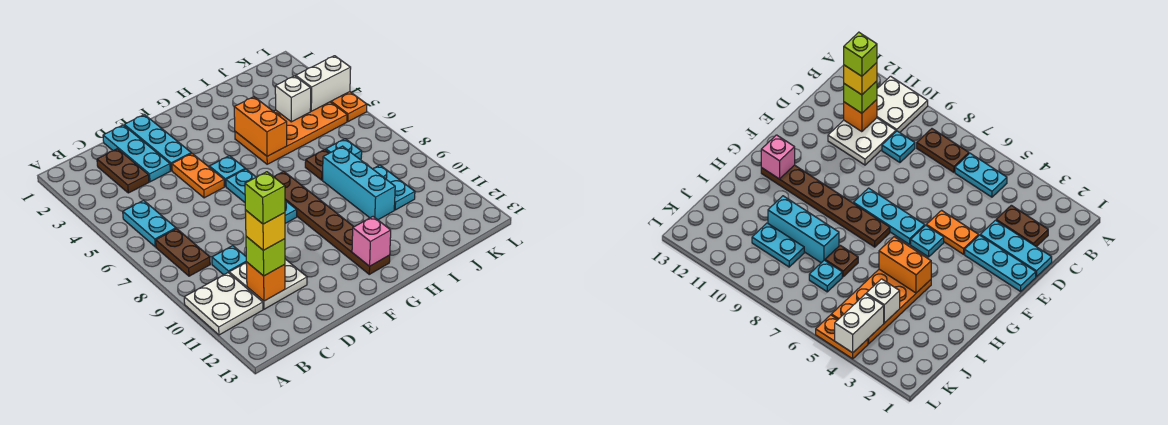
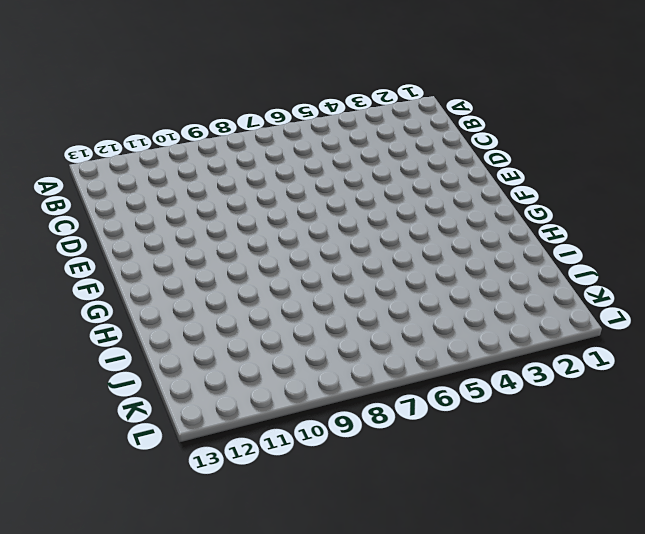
none -> white plate A10:B11 level 1
none -> cyan plate B5:B6 level 1
none -> brown plate B7:B8 level 1

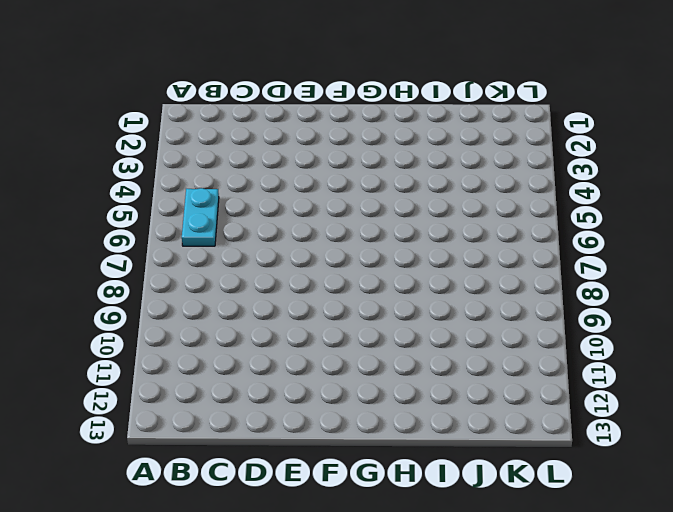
none -> white plate A10:B11 level 1
none -> brown plate B7:B8 level 1
none -> brown plate C2:C3 level 1

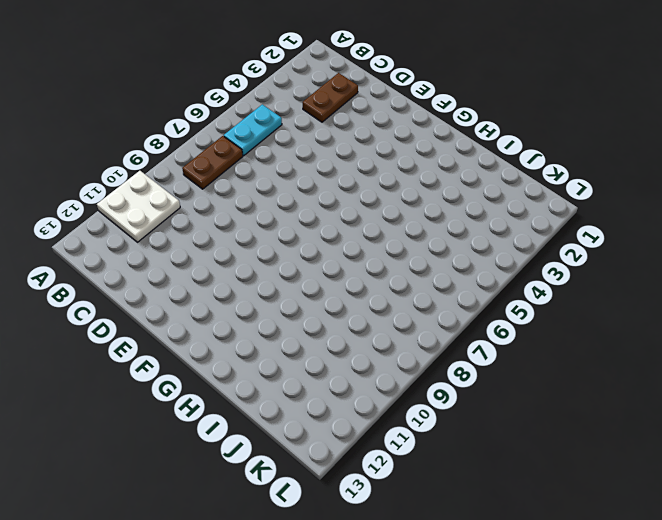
none -> cyan plate C9 level 1
none -> white plate C10:D11 level 1
none -> cyan plate D1:D3 level 1

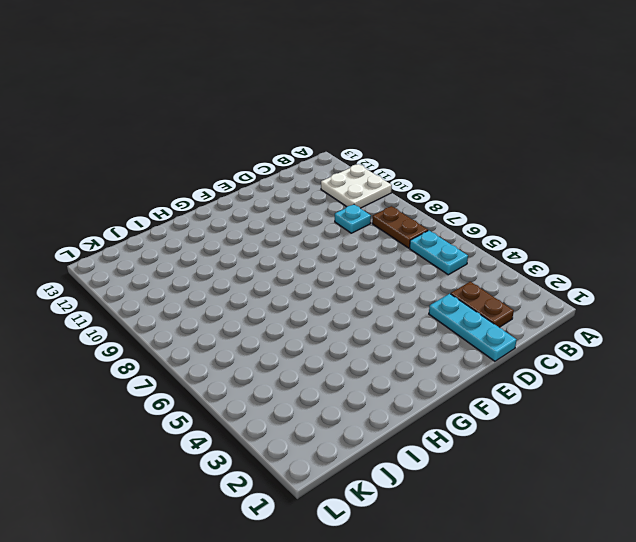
none -> white plate C10:D11 level 1
none -> cyan plate E1:E3 level 1
none -> orange plate E4:E5 level 1

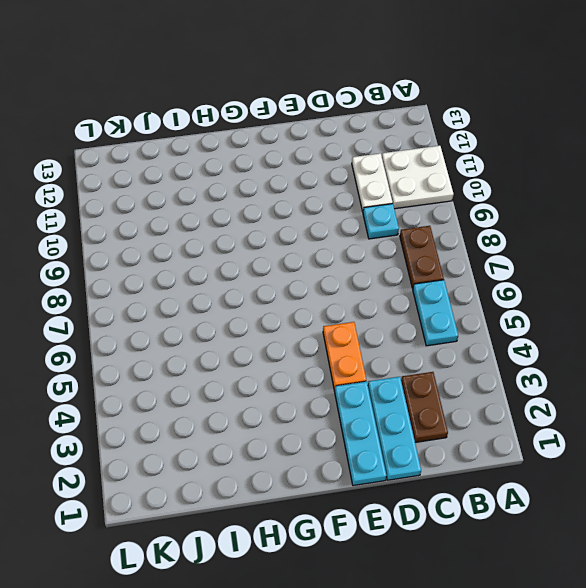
white plate C10:C11 level 1 -> white plate C10:D11 level 1
none -> cyan plate F5 level 1
none -> cyan plate F6:F8 level 1
none -> brown plate G7:G12 level 1

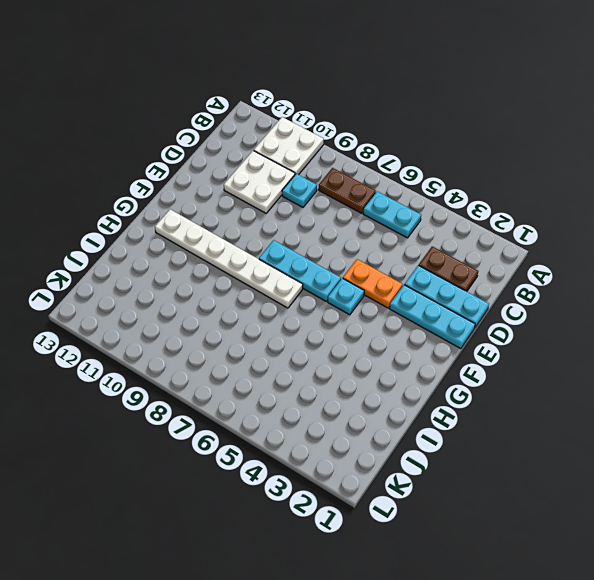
white plate G7:G12 level 1 -> brown plate G7:G12 level 1
none -> orange plate H4:K5 level 1
none -> brown plate I7 level 1
none -> cyan brick I8:I10 level 1

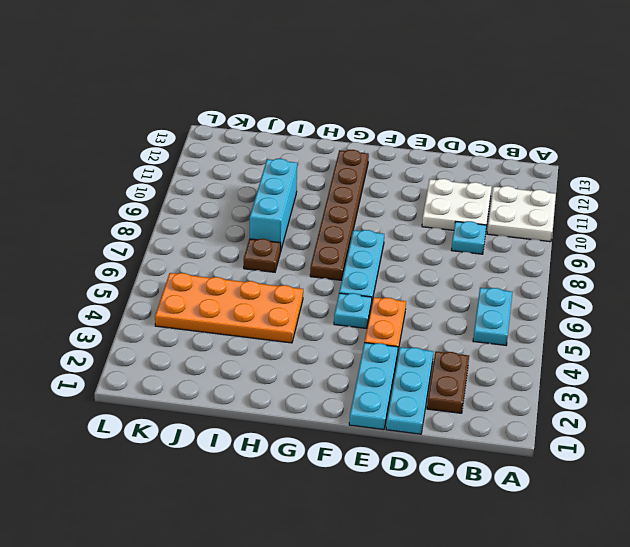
none -> brown plate B7:B8 level 1
none -> cyan plate J7 level 1
none -> cyan plate J9:J10 level 1

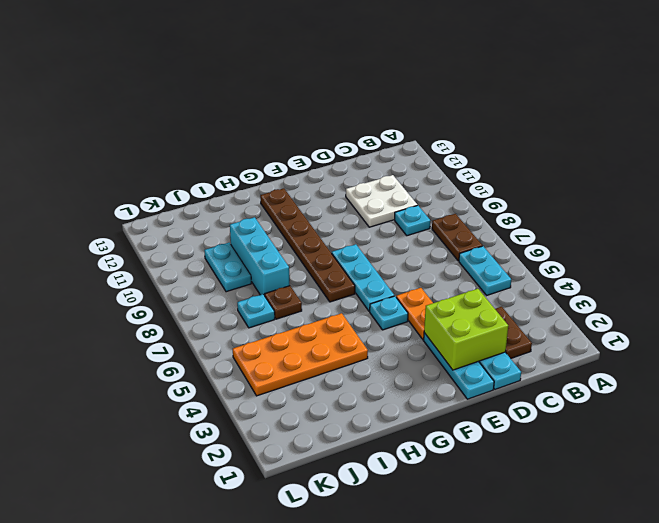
lime brick D2:E3 level 2 -> none
none -> white plate A10:B11 level 1
none -> orange plate L4:L5 level 1
none -> orange brick C11 level 2

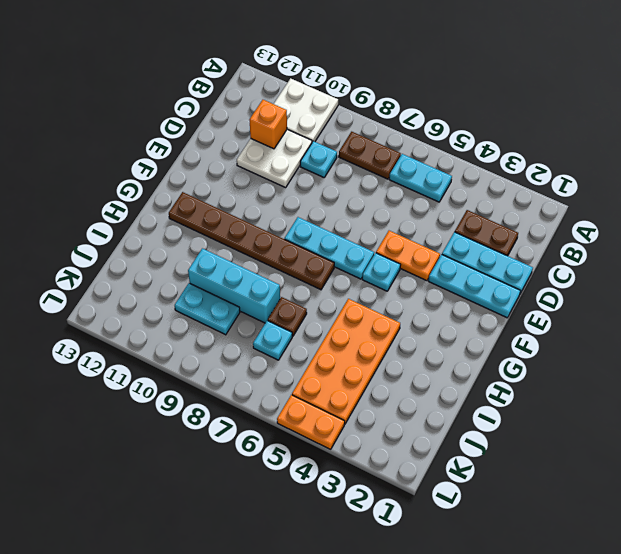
none -> pink brick G12 level 2
none -> orange brick H4:H5 level 2
none -> white brick J4 level 2

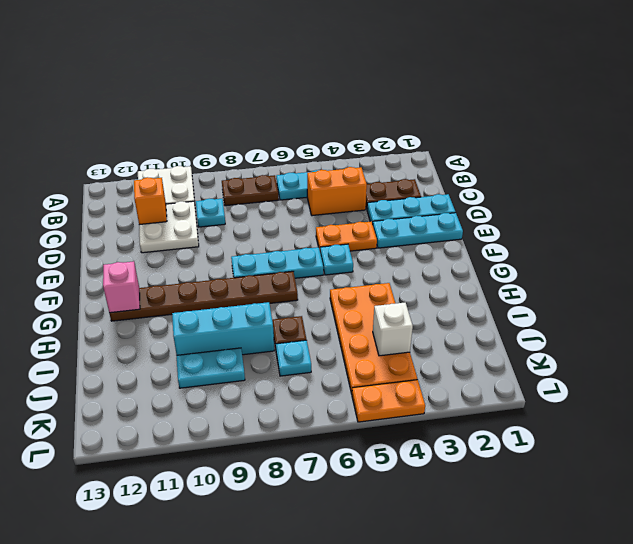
orange brick C4:C5 level 1 -> orange brick H4:H5 level 2
none -> white brick K4:L4 level 2
none -> lime brick C11 level 3
none -> yellow brick C11 level 4

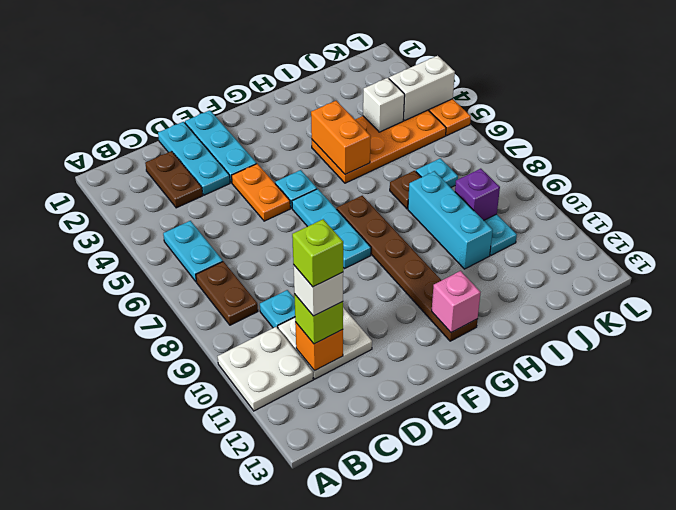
white brick C11 level 4 -> yellow brick C11 level 4
purple brick J9 level 2 -> none

